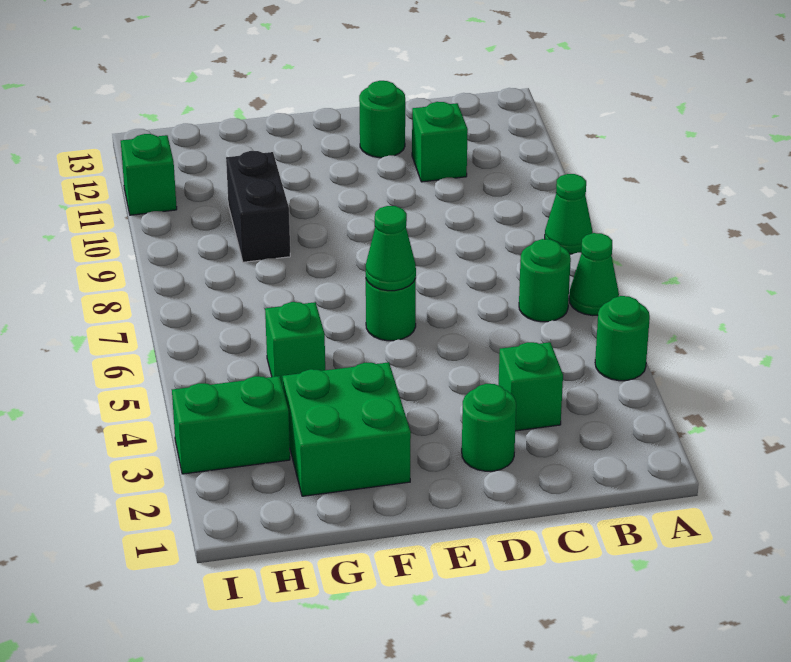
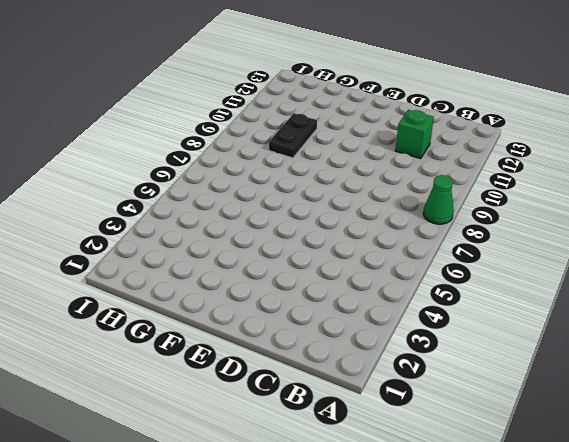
black plate G9:G10 level 1 -> black brick G9:G10 level 1
none -> green round brick A4 level 1
none -> green cone A6 level 1
none -> green round brick B6 level 1

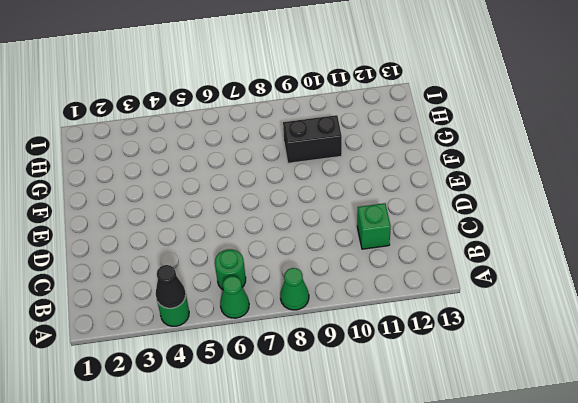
black cone A4 level 2 -> none
none -> green brick C3 level 1
none -> green round brick D2 level 1
none -> green round brick D12 level 1

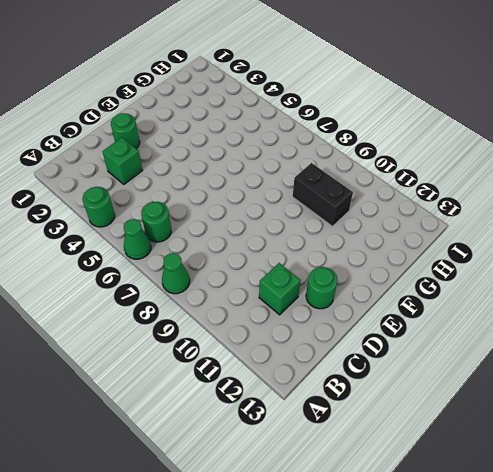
none -> green round brick E6 level 1
none -> green brick F2:G3 level 1
none -> green brick G5 level 1

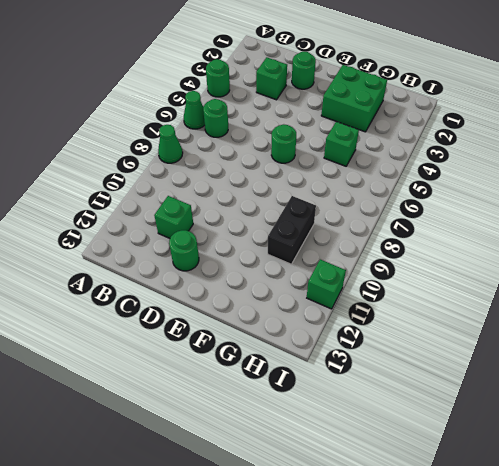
none -> green brick H3:I3 level 1
none -> green cone E6 level 2

